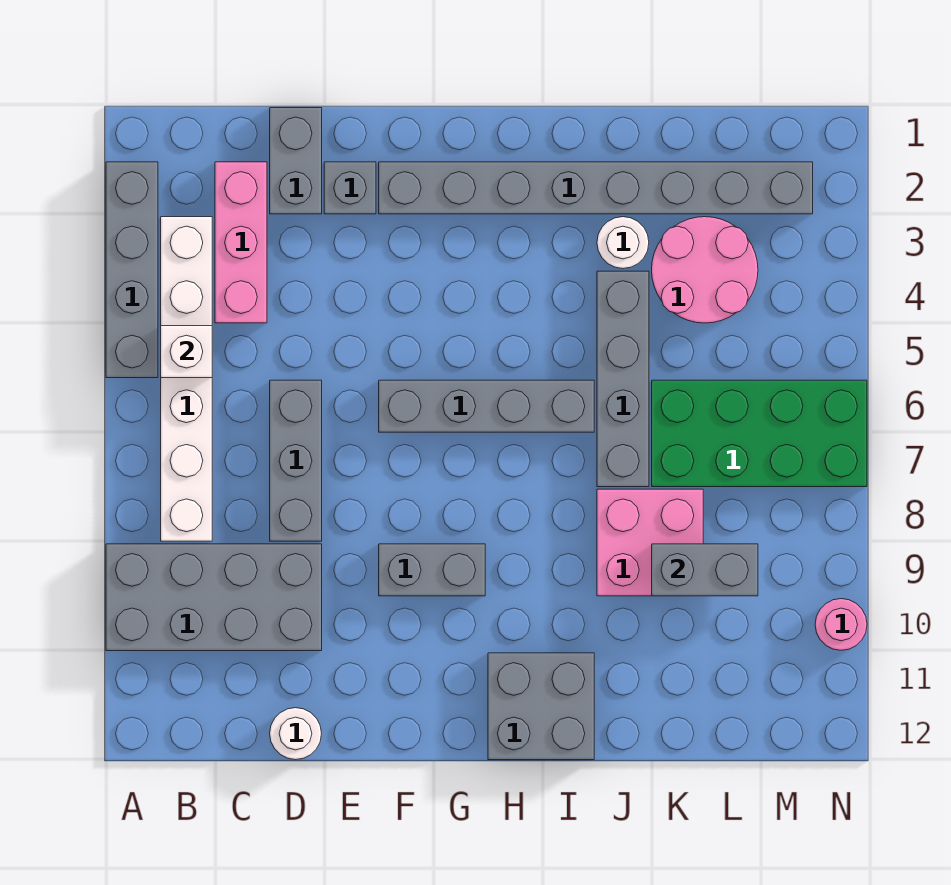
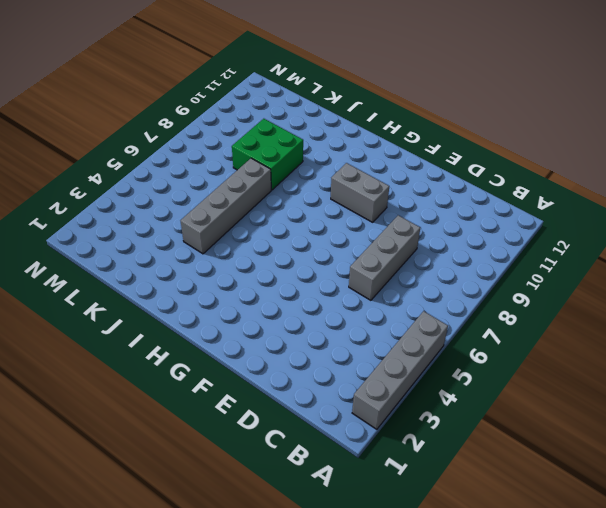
green brick J8:K9 level 1 -> pink brick J8:K9 level 1
none -> grey brick A9:D10 level 1
none -> white brick B3:B8 level 1
none -> pink brick C2:C4 level 1

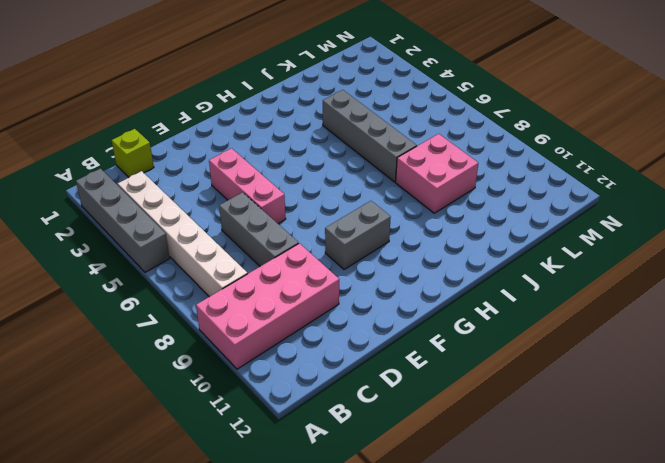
pink brick A9:D10 level 1 -> grey brick A9:D10 level 1
lime brick C1 level 1 -> none
pink brick E4:E6 level 1 -> pink brick C2:C4 level 1
none -> grey brick D1:D2 level 1
none -> white round brick D12 level 1
none -> grey brick E2 level 1

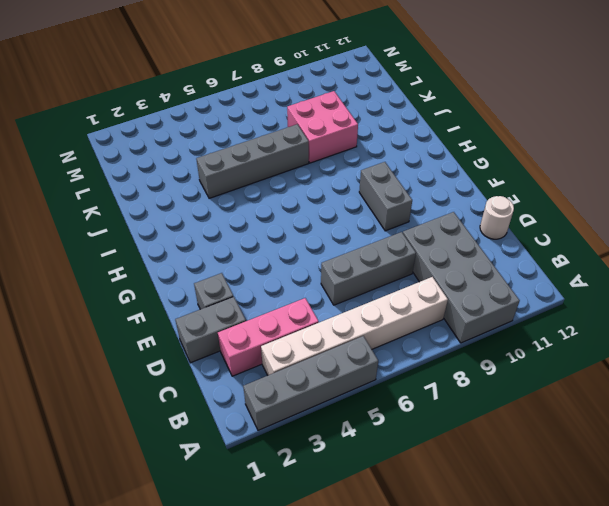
none -> grey brick F2:M2 level 1
none -> grey brick F6:I6 level 1
none -> grey brick H11:I12 level 1

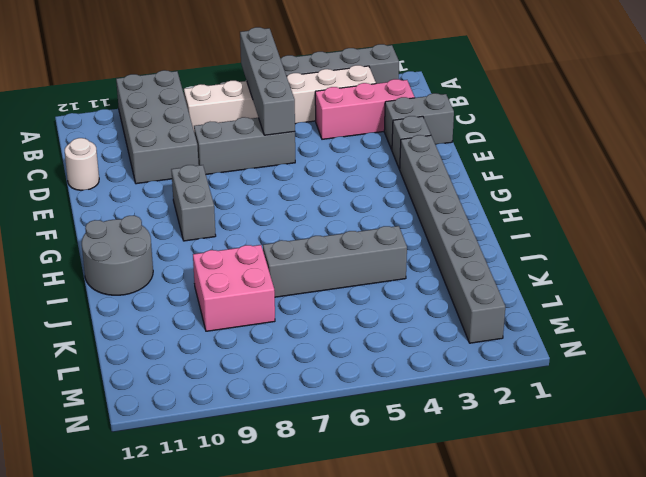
grey brick A6:D6 level 2 -> grey brick F6:I6 level 1
grey round brick H11:I12 level 1 -> grey brick H11:I12 level 1
none -> white round brick J3 level 1
none -> pink round brick K3:L4 level 1
none -> green brick K6:N7 level 1

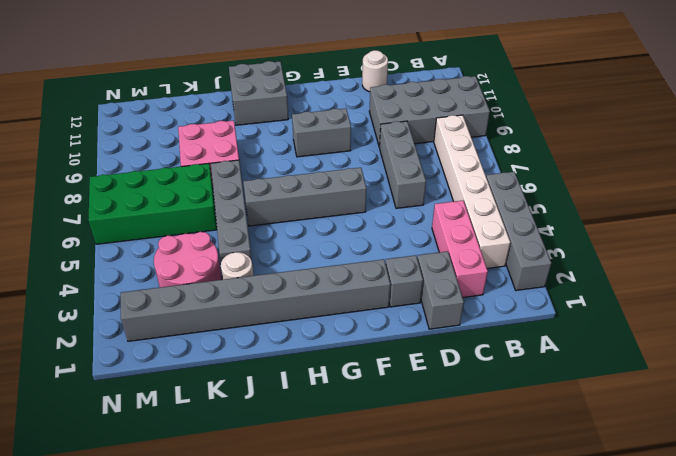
none -> pink round brick N10 level 1
none -> white brick B5 level 2
none -> grey brick K9:L9 level 2

